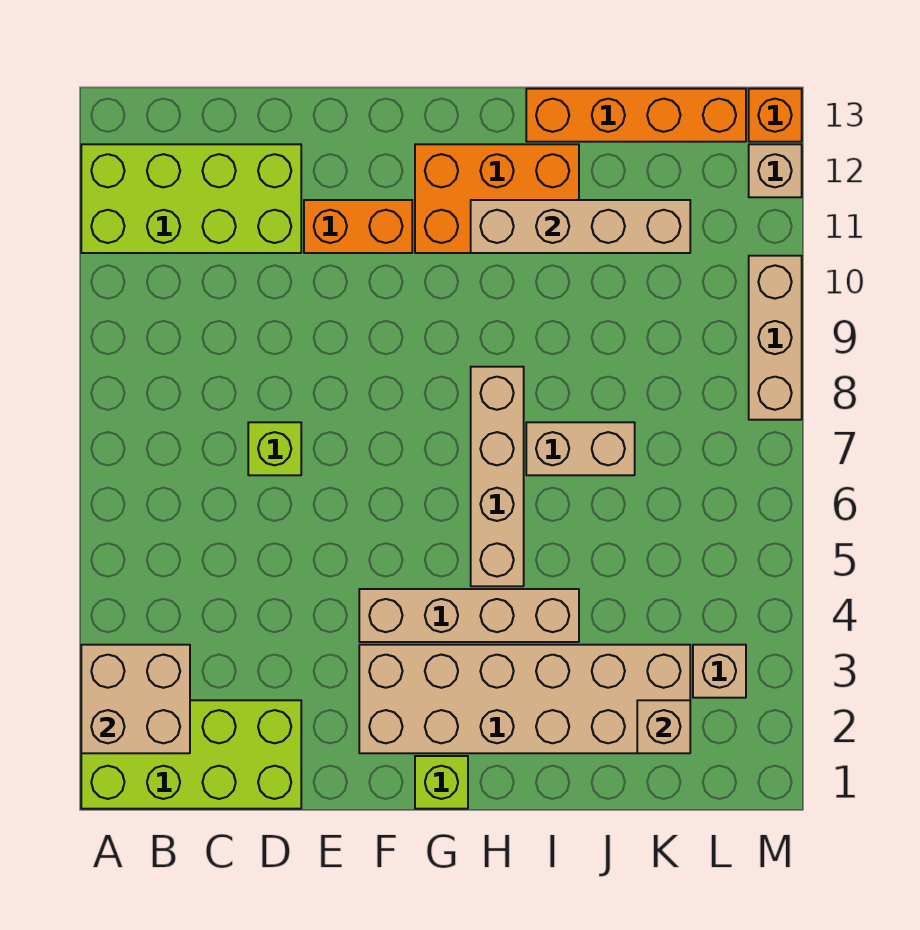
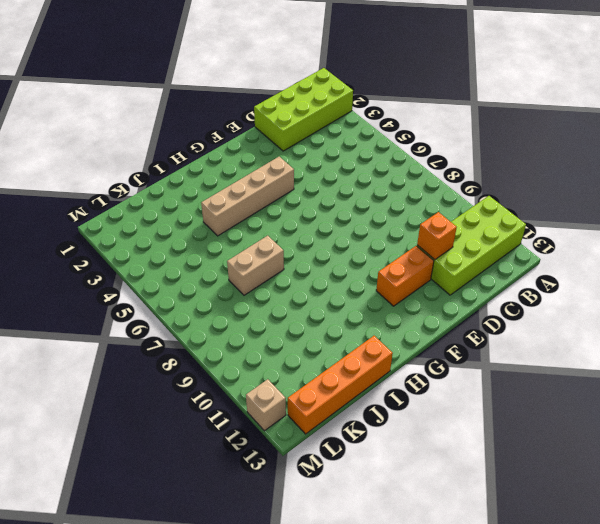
orange brick D11 level 2 -> orange brick M13 level 1
none -> lime brick D7 level 1
none -> tan brick F2:K3 level 1
none -> lime brick G1 level 1

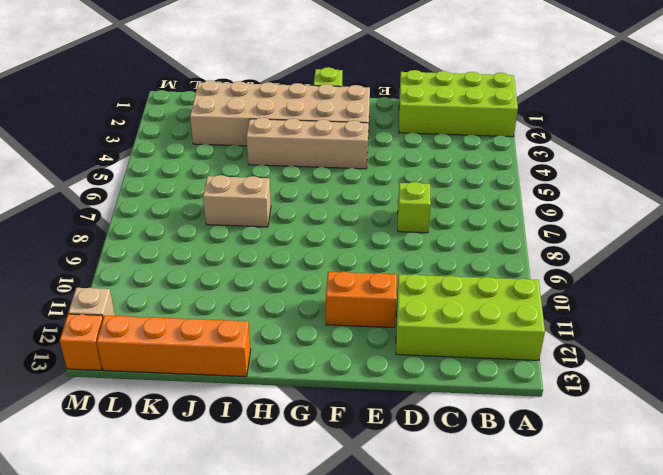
none -> orange brick G11:I12 level 1
none -> tan brick H5:H8 level 1
none -> tan brick L3 level 1

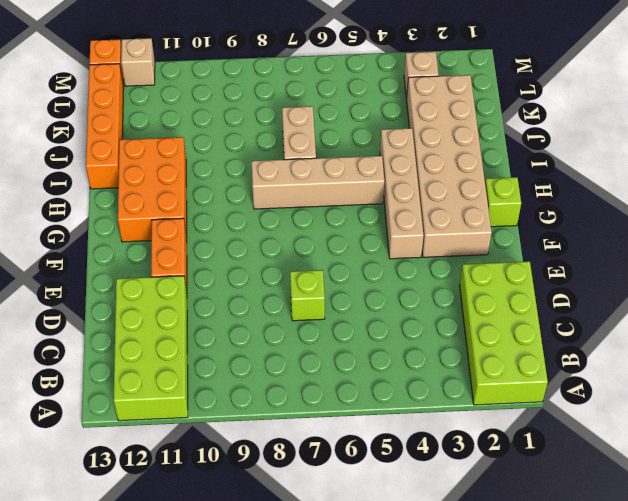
none -> tan brick M8:M10 level 1
none -> tan brick A2:B3 level 2
none -> tan brick H11:K11 level 2

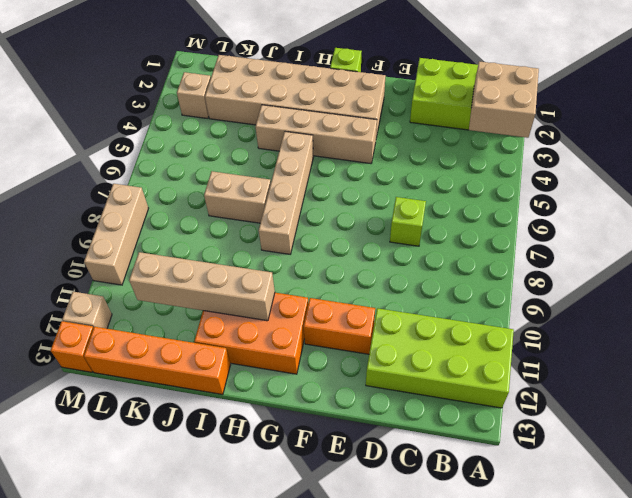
none -> tan brick K2 level 2

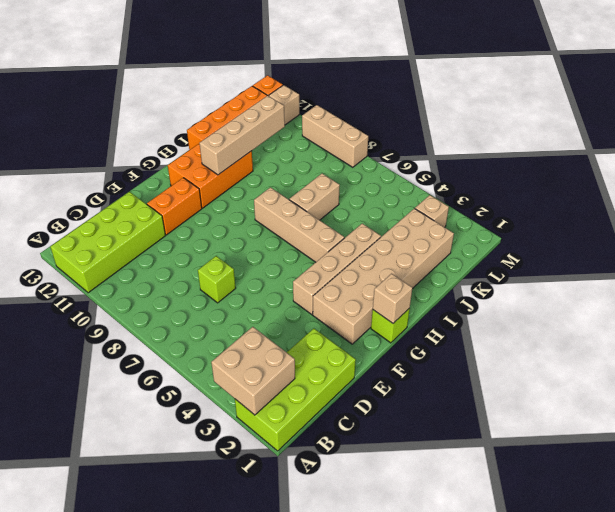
tan brick G1 level 2 -> tan brick K2 level 2

